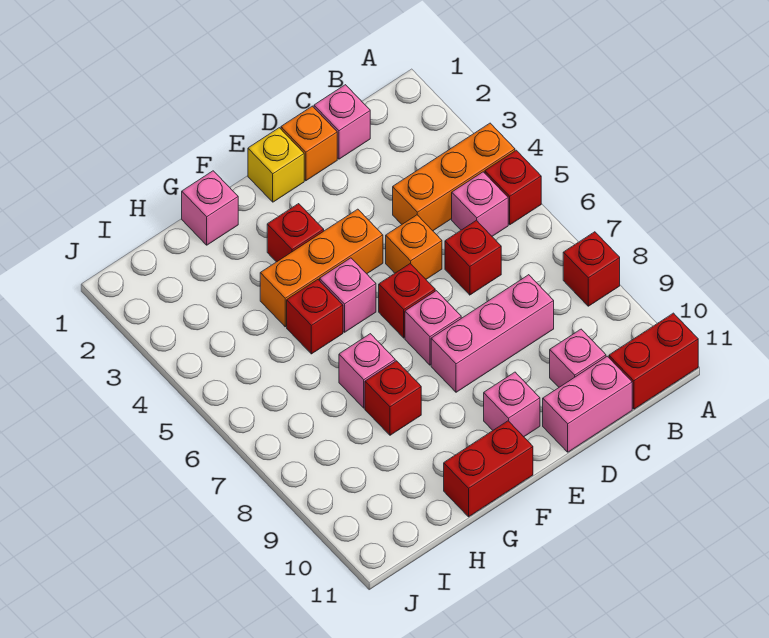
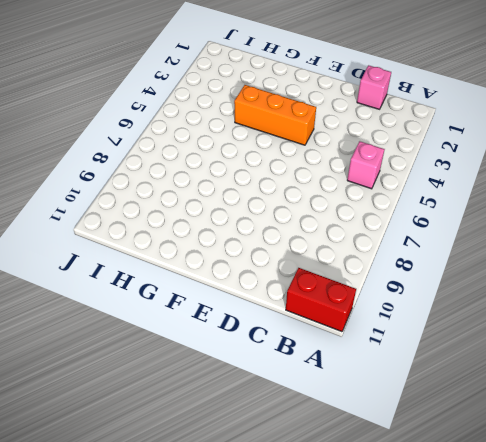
none -> orange brick A4:C4 level 1
none -> red brick A5 level 1
none -> red brick A8 level 1

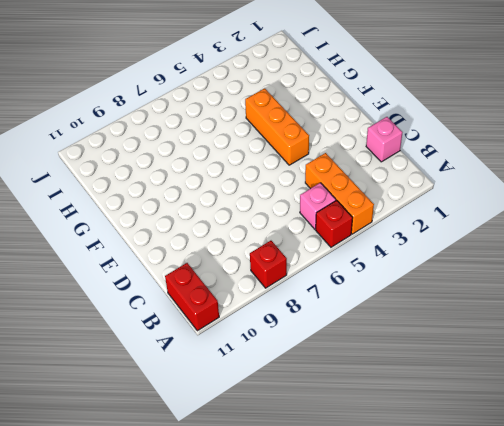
none -> red brick C6 level 1
none -> pink brick C8:E8 level 1
none -> pink brick C10 level 1

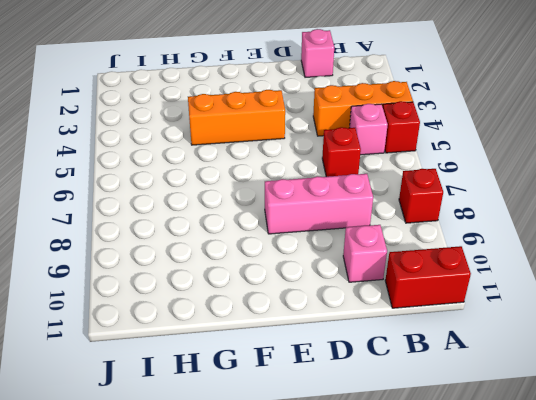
none -> pink brick C11:D11 level 1
none -> orange brick D1 level 1
none -> orange brick D5 level 1

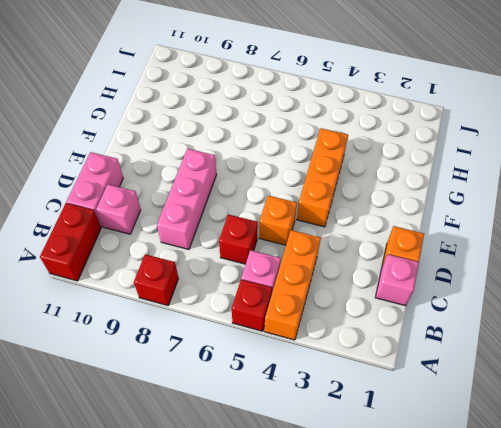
none -> yellow brick E1 level 1
none -> red brick E6 level 1
none -> pink brick E7 level 1

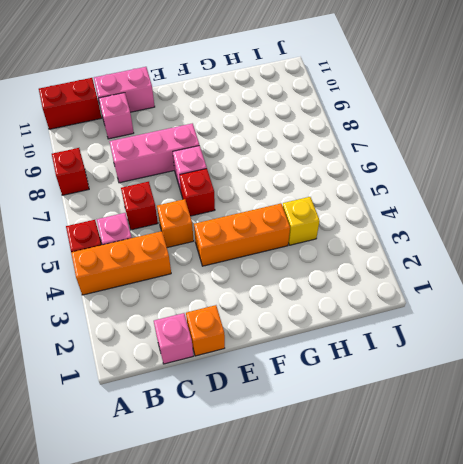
yellow brick H4 level 1 -> yellow brick E1 level 1
none -> pink brick E10 level 1
none -> red brick F3 level 1
none -> pink brick F5 level 1

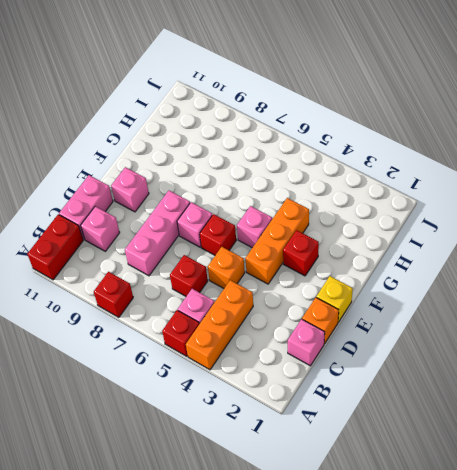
none -> red brick F11:G11 level 1
none -> pink brick G1 level 1
none -> red brick G5 level 1

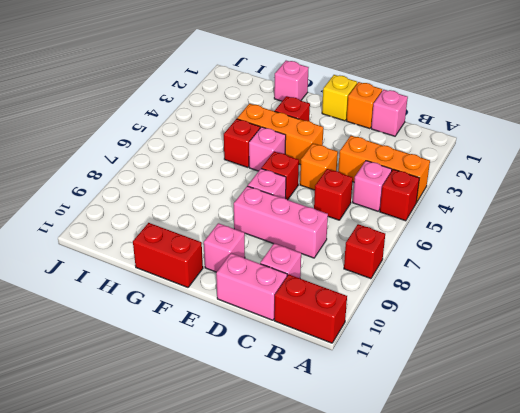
none -> pink brick G7 level 1
none -> red brick G8 level 1

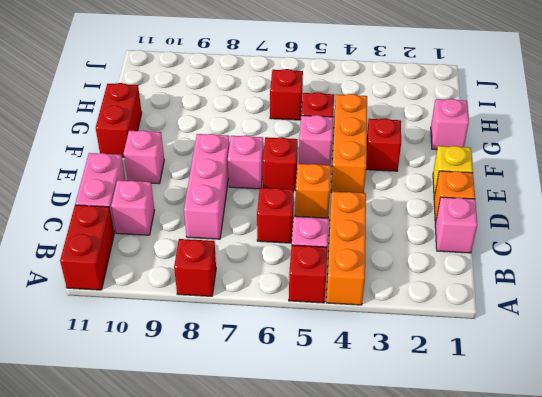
red brick H6 level 1 -> red brick G8 level 1
none -> pink brick G7 level 1

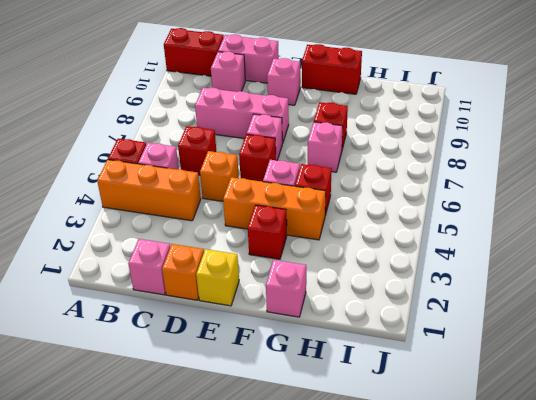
none -> red brick A8 level 1

